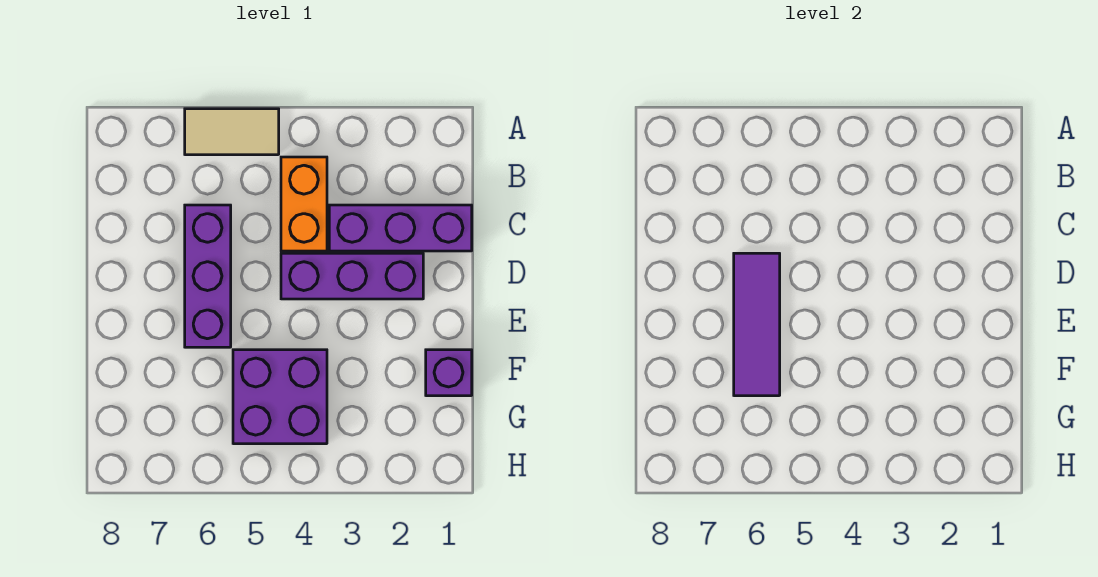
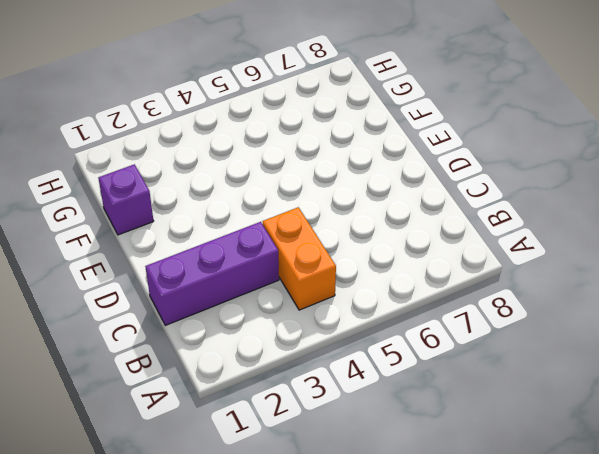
none -> tan tile A5:A6 level 1
none -> purple brick C6:E6 level 1

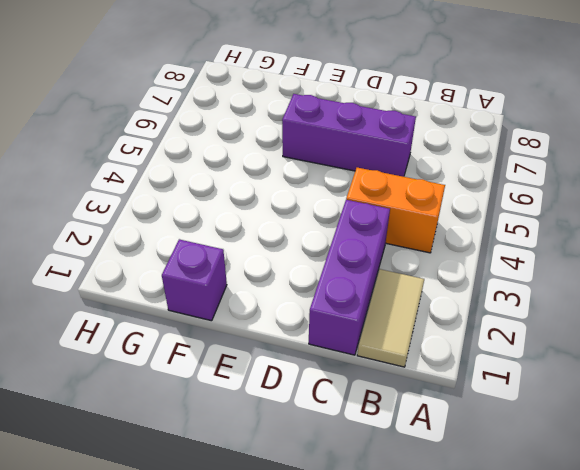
tan tile B1:B2 level 1 -> tan tile A5:A6 level 1
none -> purple brick D2:D4 level 1
none -> purple brick F4:G5 level 1

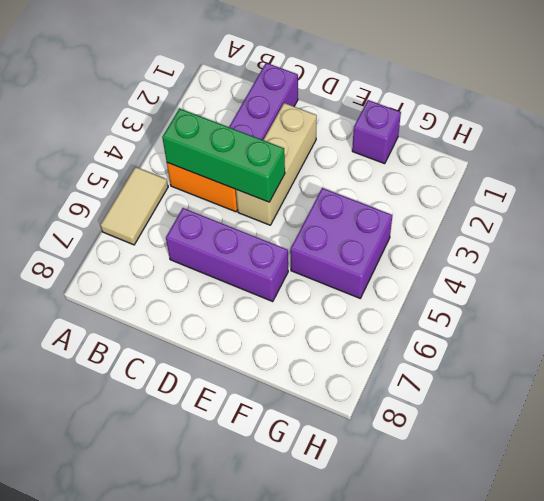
green brick B4:D4 level 2 -> none
tan brick D2:D4 level 1 -> purple brick D2:D4 level 1
none -> purple tile D6:F6 level 2

